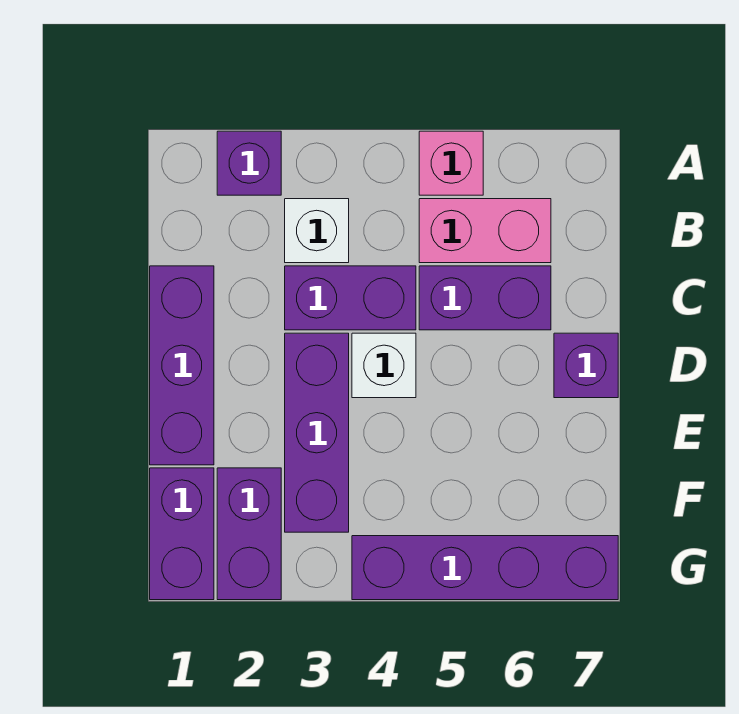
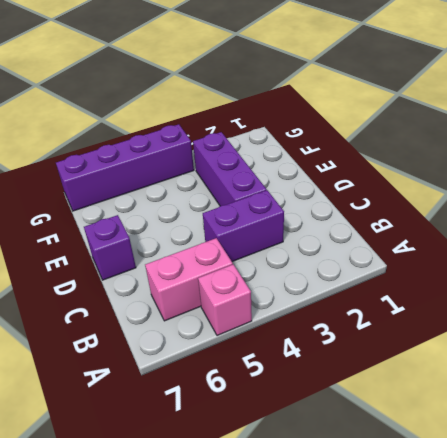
none -> purple brick A2 level 1
none -> white brick B3 level 1
none -> purple brick C1:E1 level 1

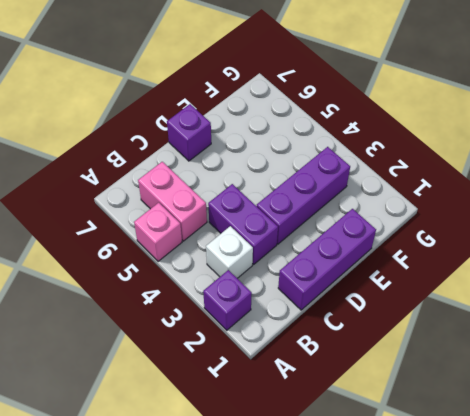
none -> purple brick C5:C6 level 1
none -> white brick D4 level 1
none -> purple brick F1:G1 level 1

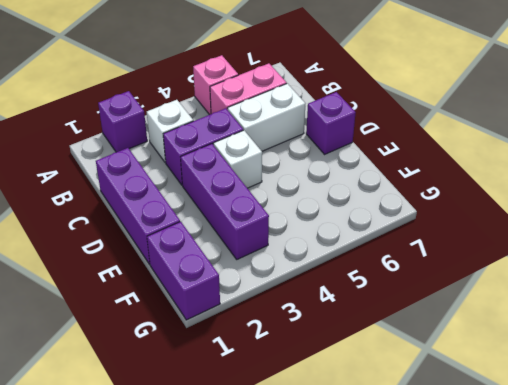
white brick C5:C6 level 1 -> purple brick C5:C6 level 1
none -> purple brick F2:G2 level 1
none -> purple brick G4:G7 level 1

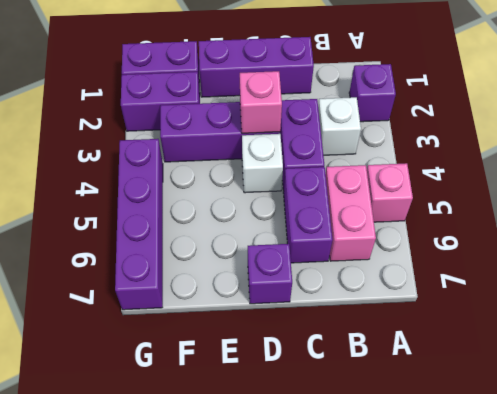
pink brick D3 level 2 -> none

